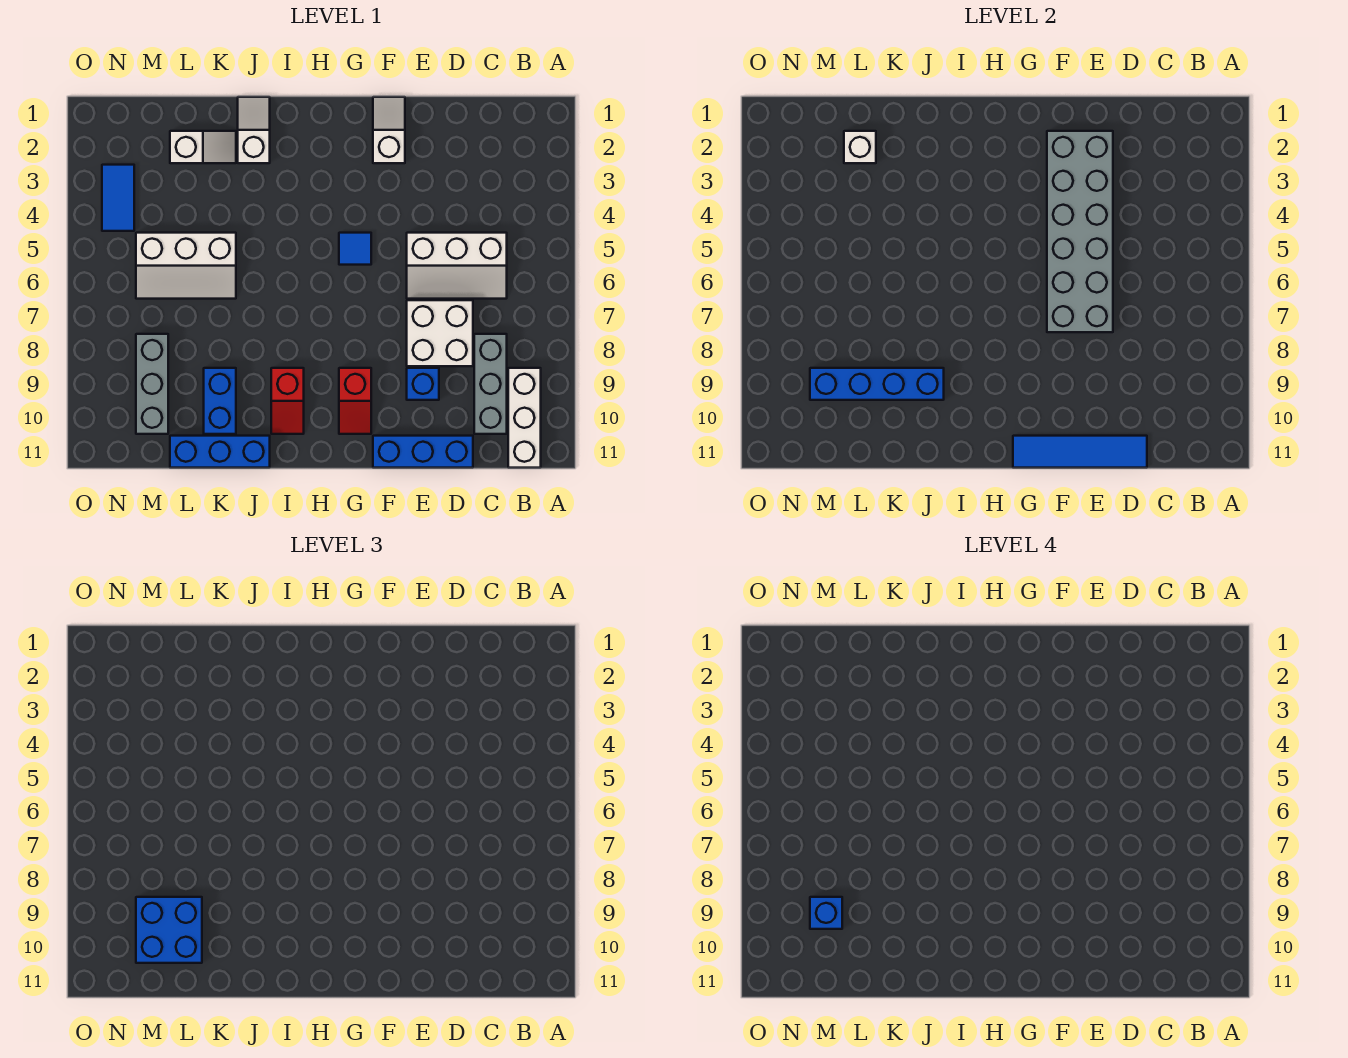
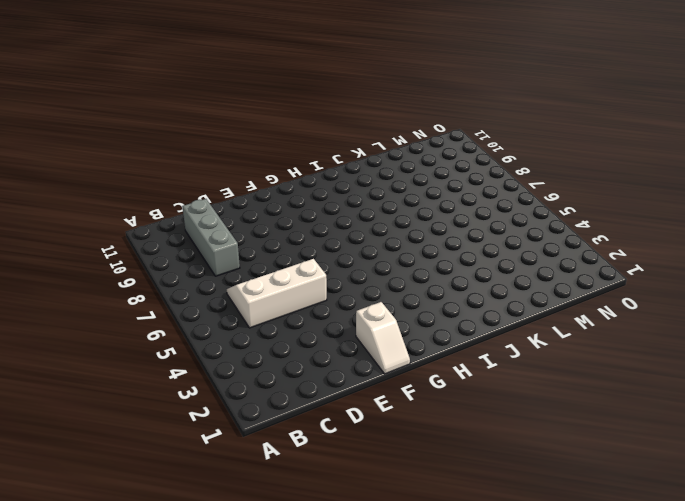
none -> white brick B9:B11 level 1
none -> white brick D7:E8 level 1
none -> blue brick D11:F11 level 1

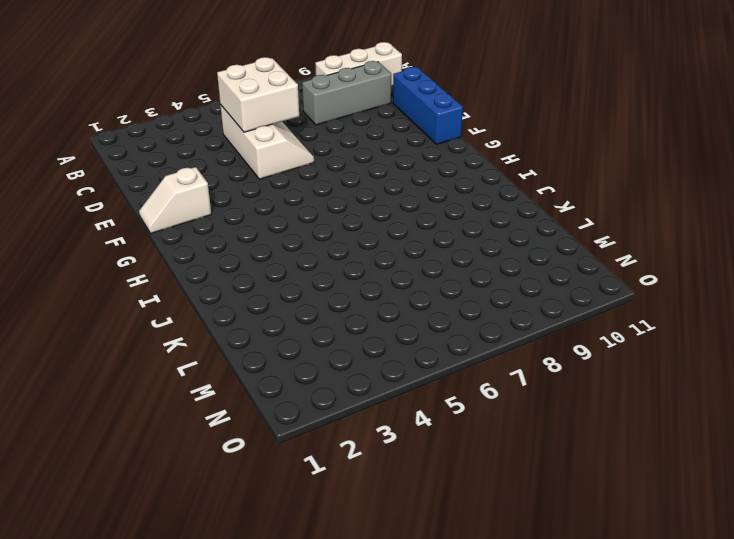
white brick C5:D6 level 2 -> white brick D7:E8 level 1
none -> blue brick E9 level 1
none -> blue tile G5 level 1
none -> red slope G9:G10 level 1 top 9

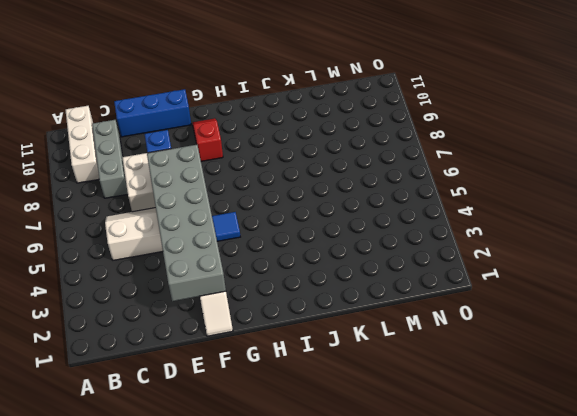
none -> red slope I9:I10 level 1 top 9
none -> white slope J1:J2 level 1 top 2
none -> blue brick J11:L11 level 1

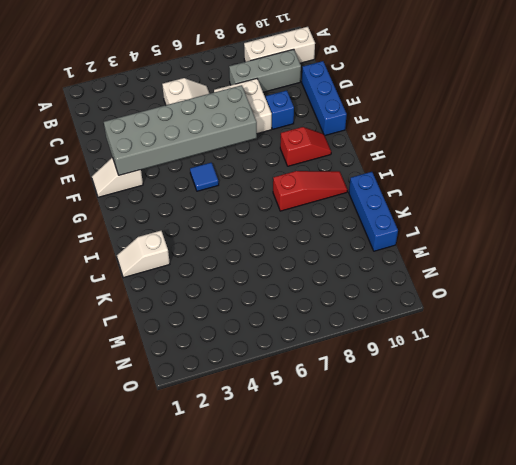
red slope I8:I10 level 1 top 8 -> red slope I9:I10 level 1 top 9
none -> white slope K2:L2 level 1 top L
none -> white slope K5:M6 level 1 top 5
none -> blue brick K9:K10 level 1

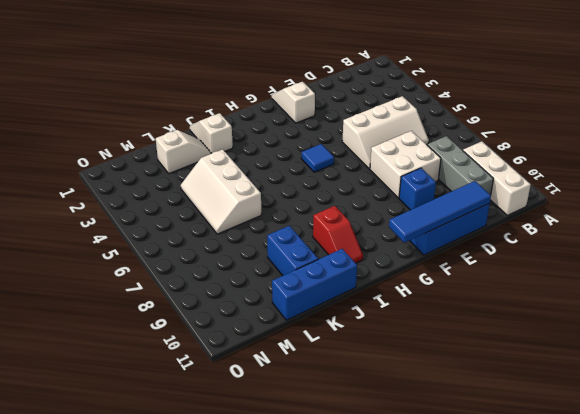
white slope K4:L6 level 1 top K -> white slope K5:M6 level 1 top 5
none -> red slope G9:G10 level 1 top 9
none -> grey brick M8:M10 level 1
none -> blue tile N3:N4 level 1

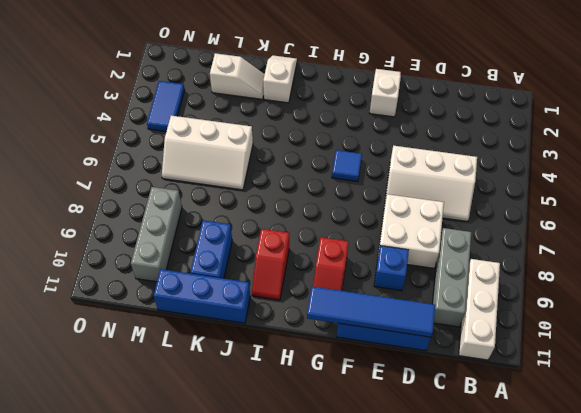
none -> grey brick E2:F7 level 2
none -> blue brick J9:M9 level 2
none -> white brick L2 level 2

